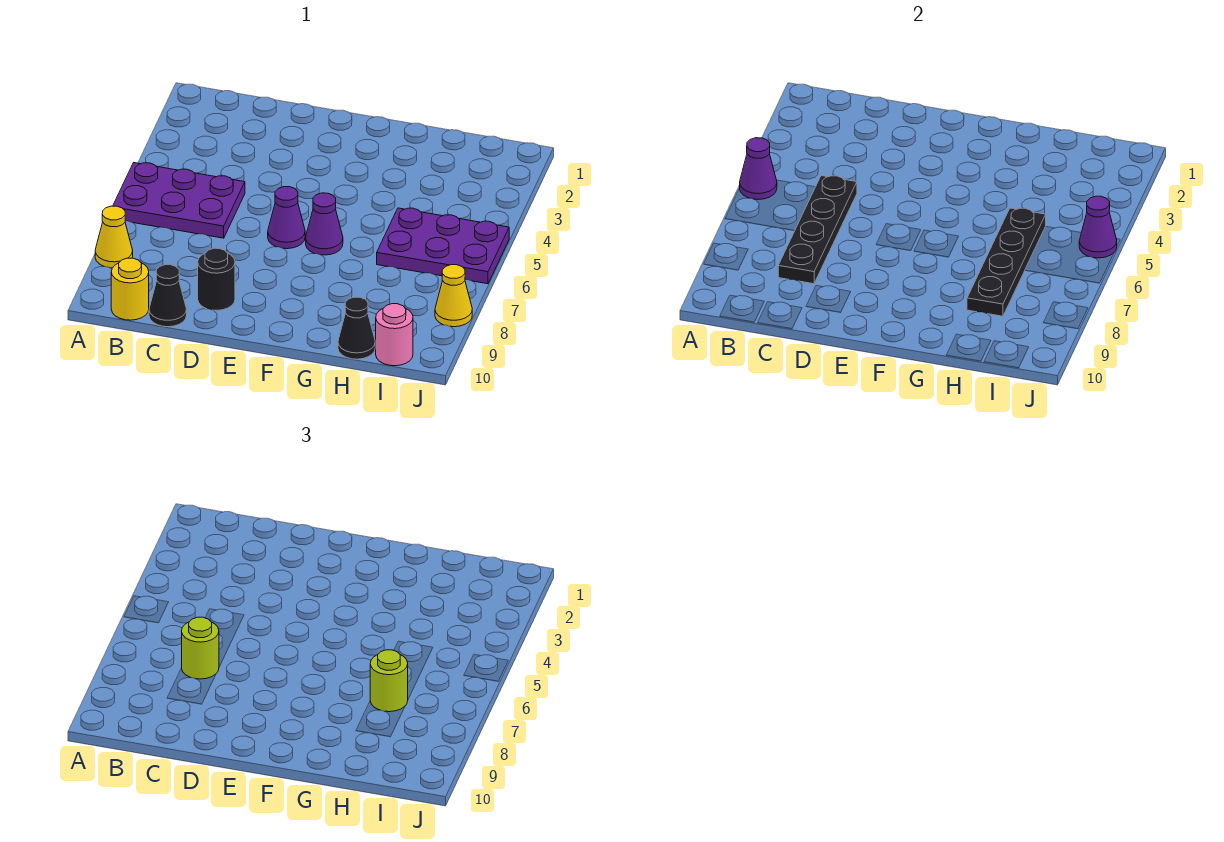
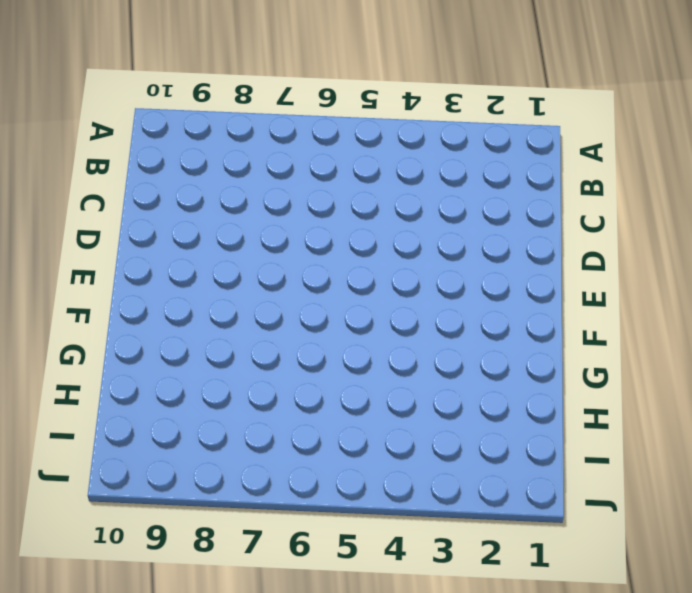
none -> purple plate A5:C6 level 1
none -> yellow cone A8 level 1
none -> yellow round brick B10 level 1

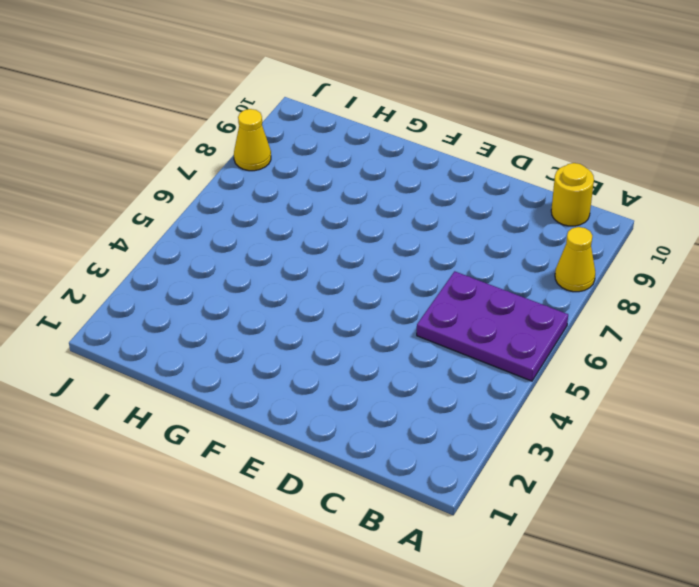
none -> black cone C10 level 1
none -> black round brick D9 level 1
none -> purple cone E6 level 1

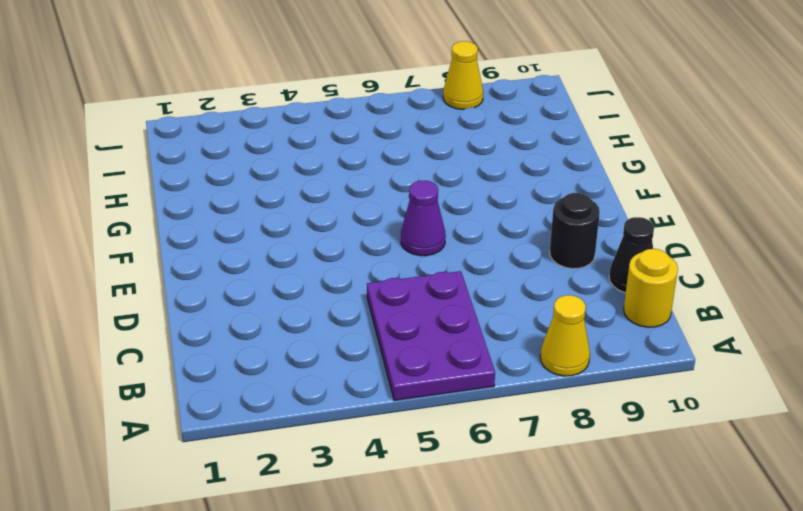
none -> purple cone F6 level 1
none -> purple plate H5:J6 level 1
none -> black cone H10 level 1

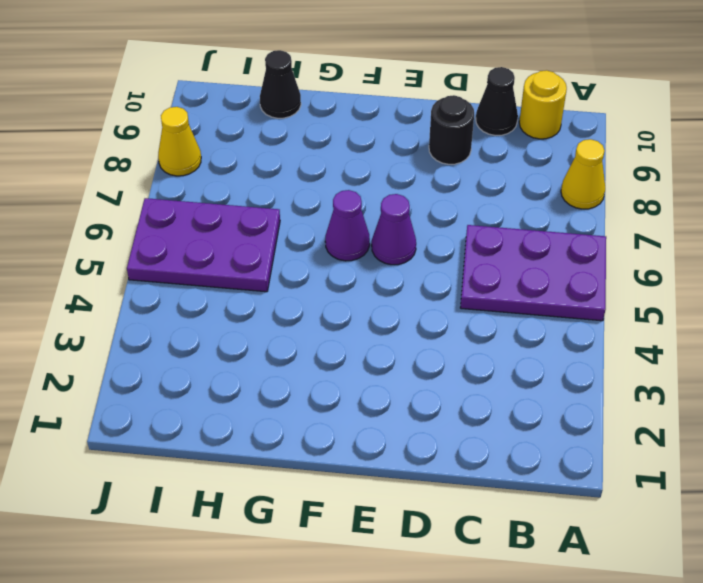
none -> pink round brick I10 level 1
none -> purple cone A5 level 2
none -> black plate C5:C8 level 2

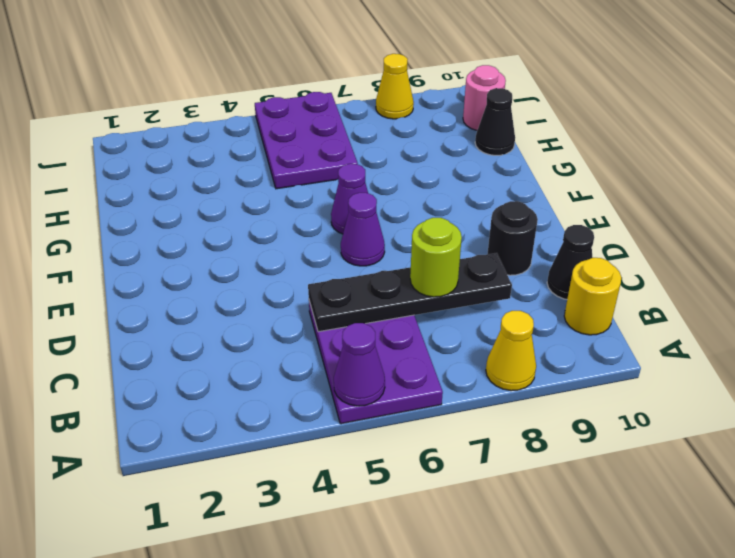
none -> black plate H5:H8 level 2
none -> purple cone J5 level 2
none -> lime round brick H7 level 3

